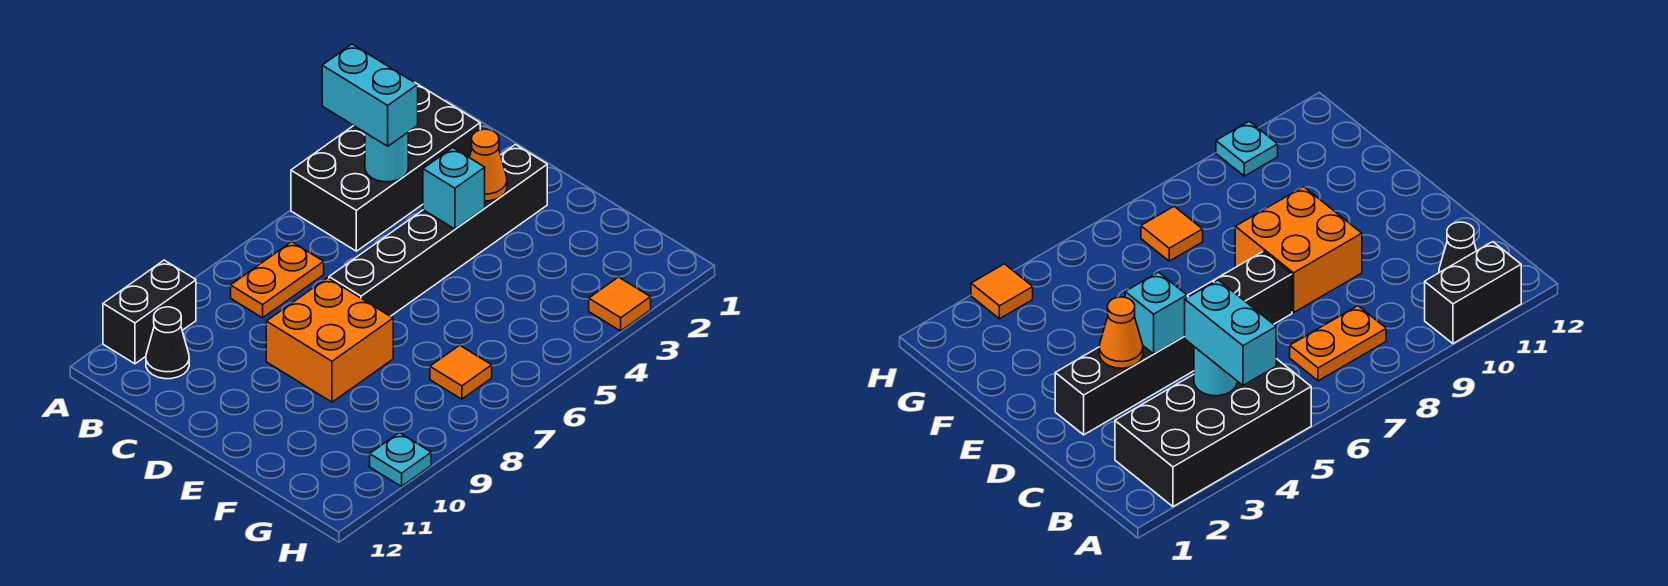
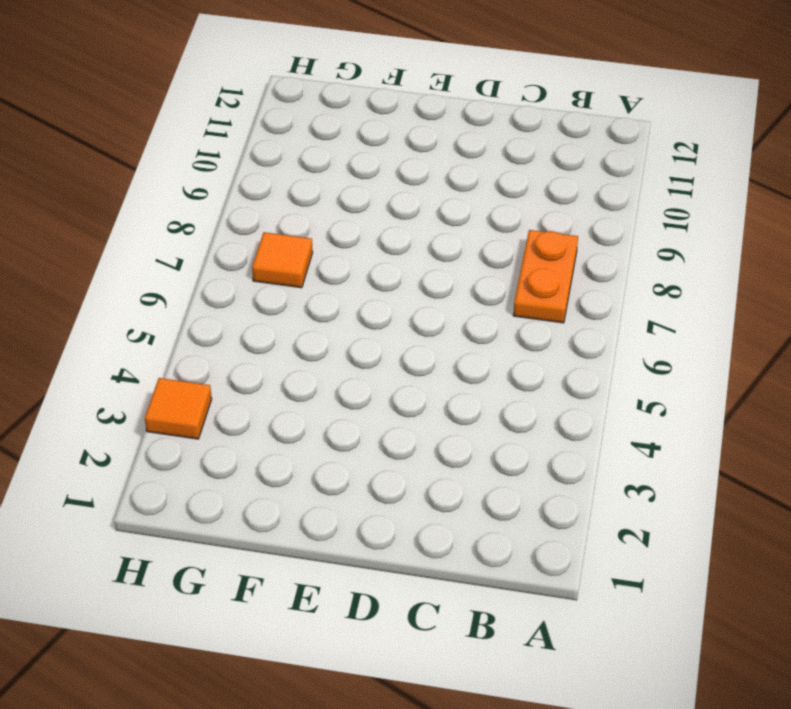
none -> black brick A2:B5 level 1
none -> black brick A10:A11 level 1
none -> black cone B11 level 1

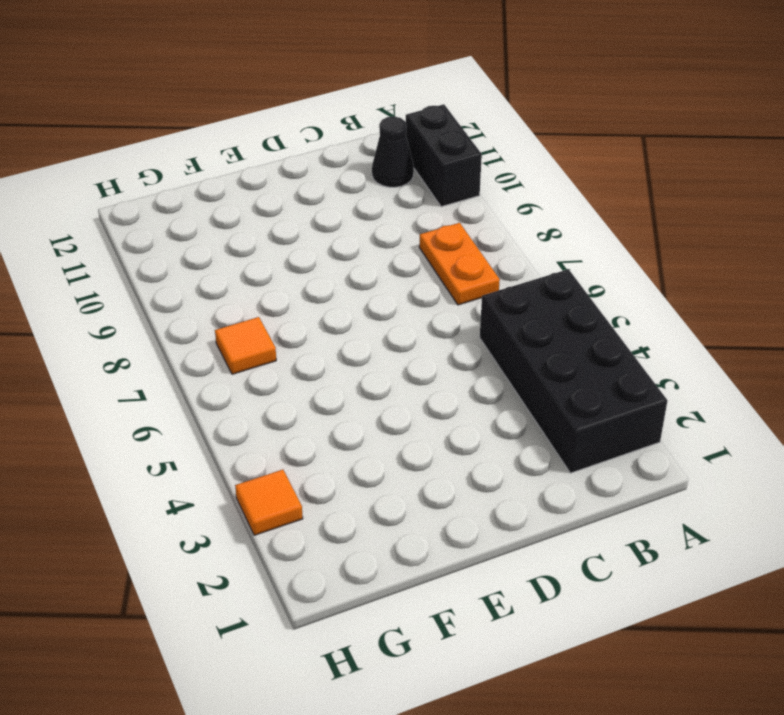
none -> black brick D2:D7 level 1
none -> orange brick D8:E9 level 1
none -> cyan plate H10 level 1

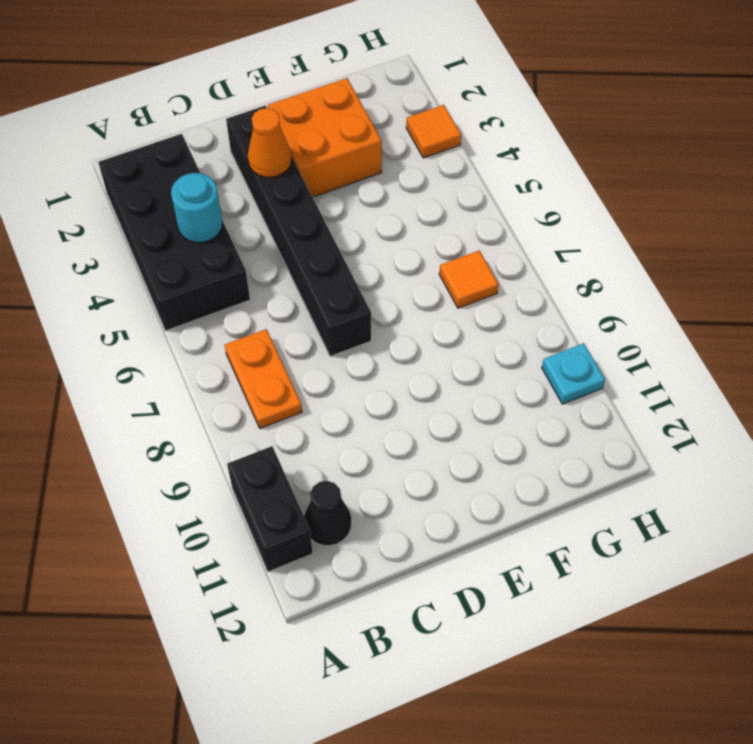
orange brick E2:F3 level 1 -> orange brick D8:E9 level 1
none -> cyan brick D4 level 2
none -> cyan brick A4:B4 level 3

